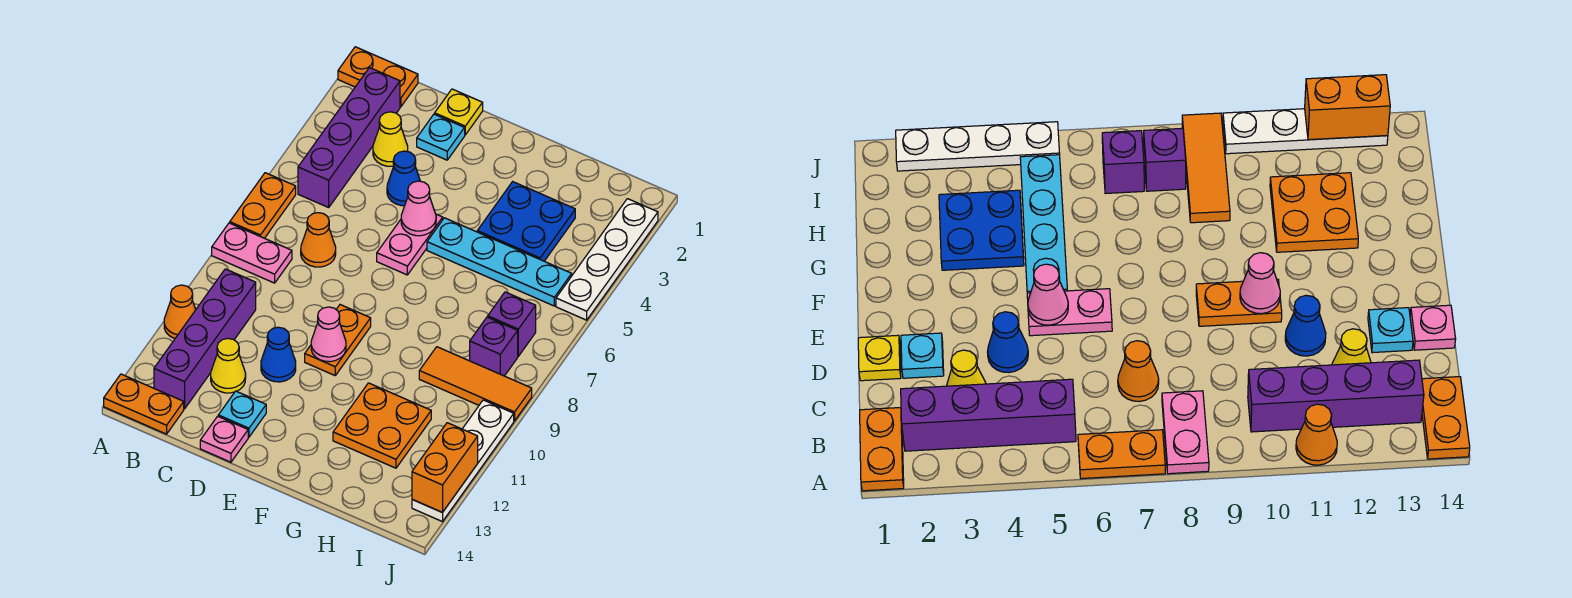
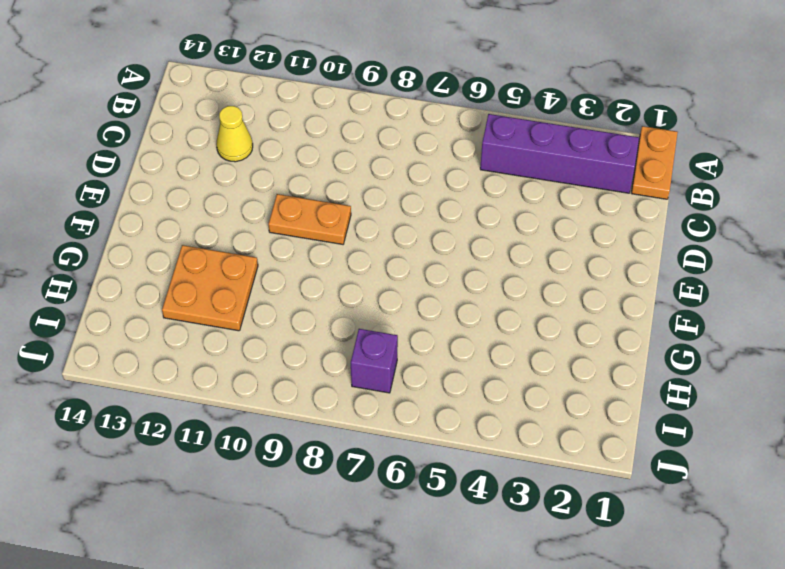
none -> orange plate A6:A7 level 1
none -> pink plate A8:B8 level 1
none -> orange cone A11 level 1

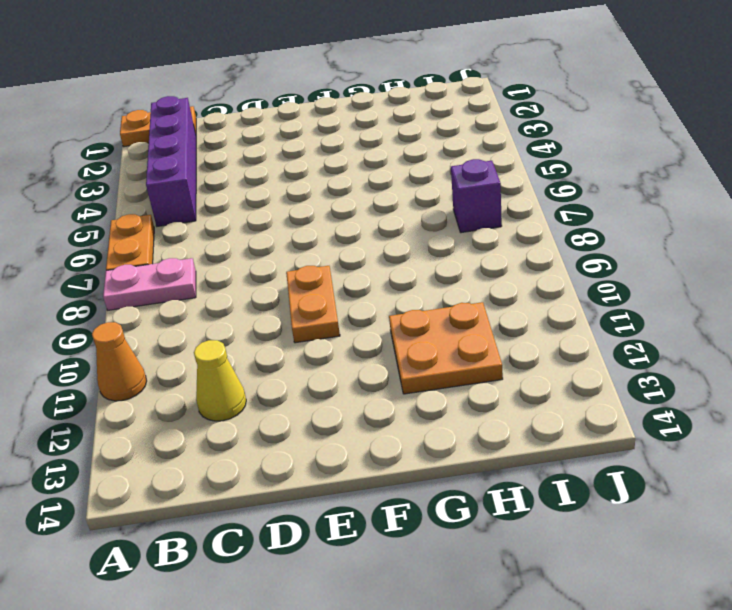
none -> orange plate A14:B14 level 1
none -> purple brick B10:B13 level 1
none -> yellow cone C3 level 1

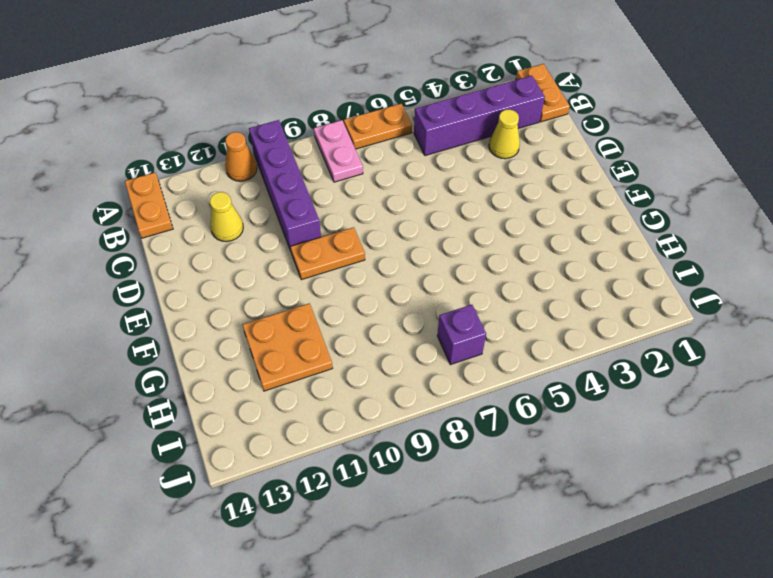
purple brick A10:D10 level 1 -> purple brick B10:B13 level 1
none -> orange cone C7 level 1
none -> yellow plate D1 level 1
none -> cyan plate D2 level 1

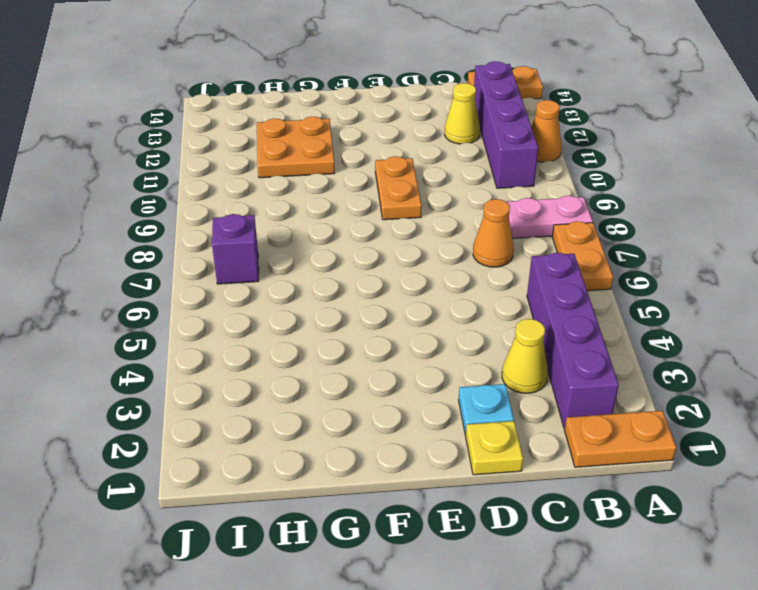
none -> blue cone D4 level 1
none -> blue cone D11 level 1
none -> cyan plate D13 level 1

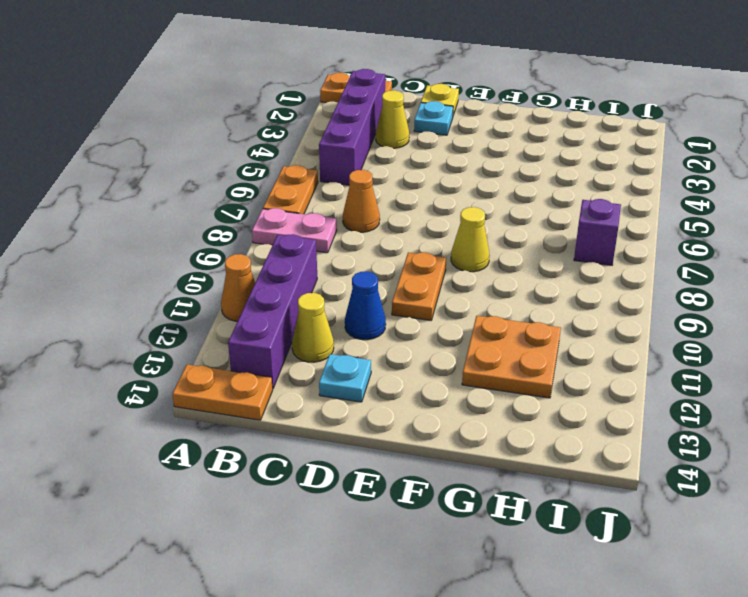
yellow cone F8 level 1 -> none
none -> blue cone D4 level 1
none -> pink plate D14 level 1
none -> pink plate E5:E6 level 1

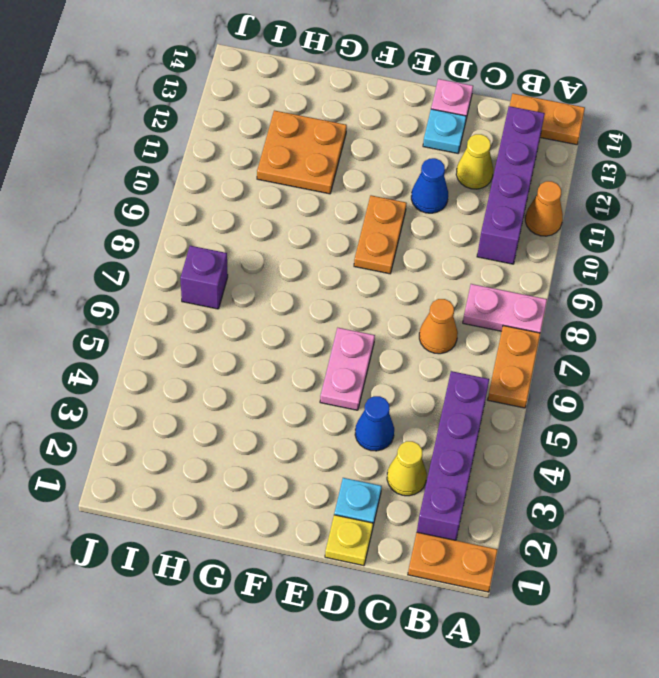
none -> cyan plate F5:I5 level 1
none -> blue plate G3:H4 level 1
none -> orange tile H9:J9 level 1

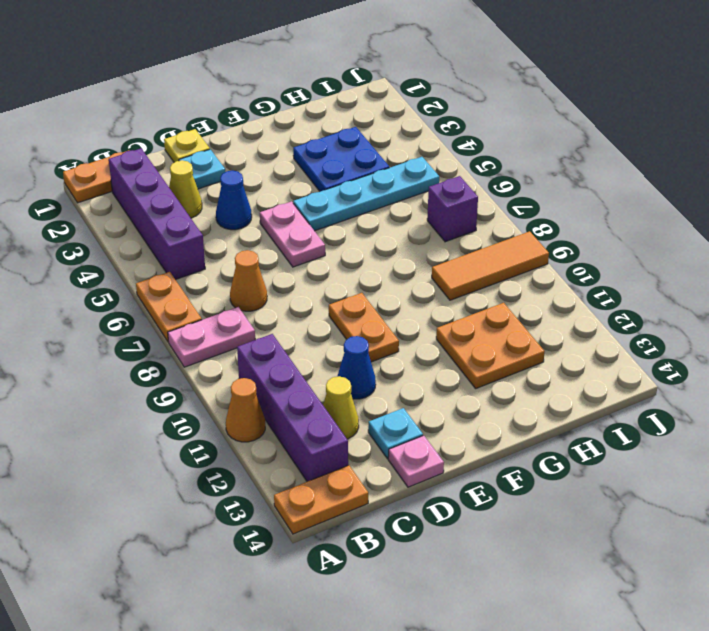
none -> purple brick I8 level 1
none -> white plate J2:J5 level 1
none -> white plate J10:J13 level 1

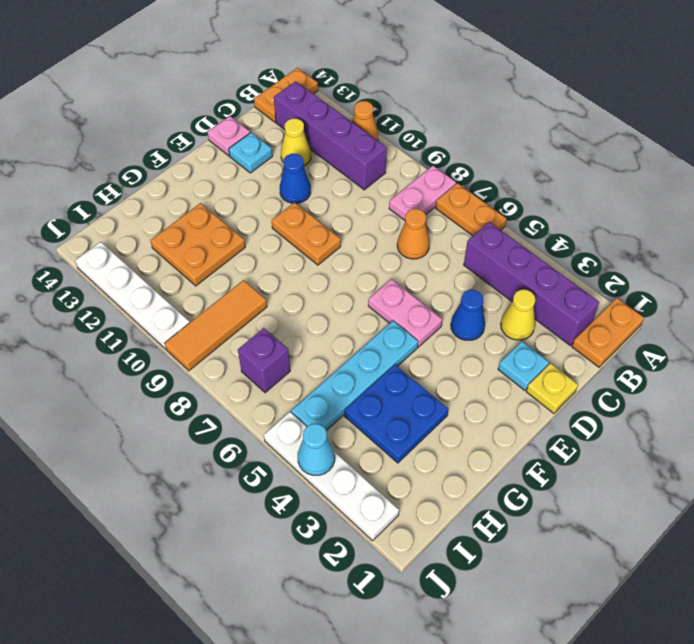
cyan cone J4 level 2 -> none
none -> purple brick I8 level 1
none -> pink cone E5 level 2
none -> pink cone E10 level 2

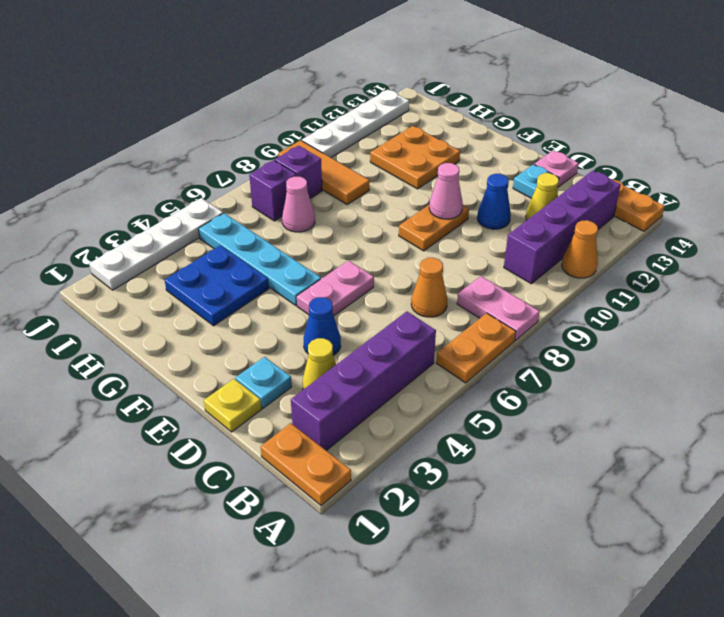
pink cone H7 level 1 -> pink cone E5 level 2
none -> orange brick J12:J13 level 2

